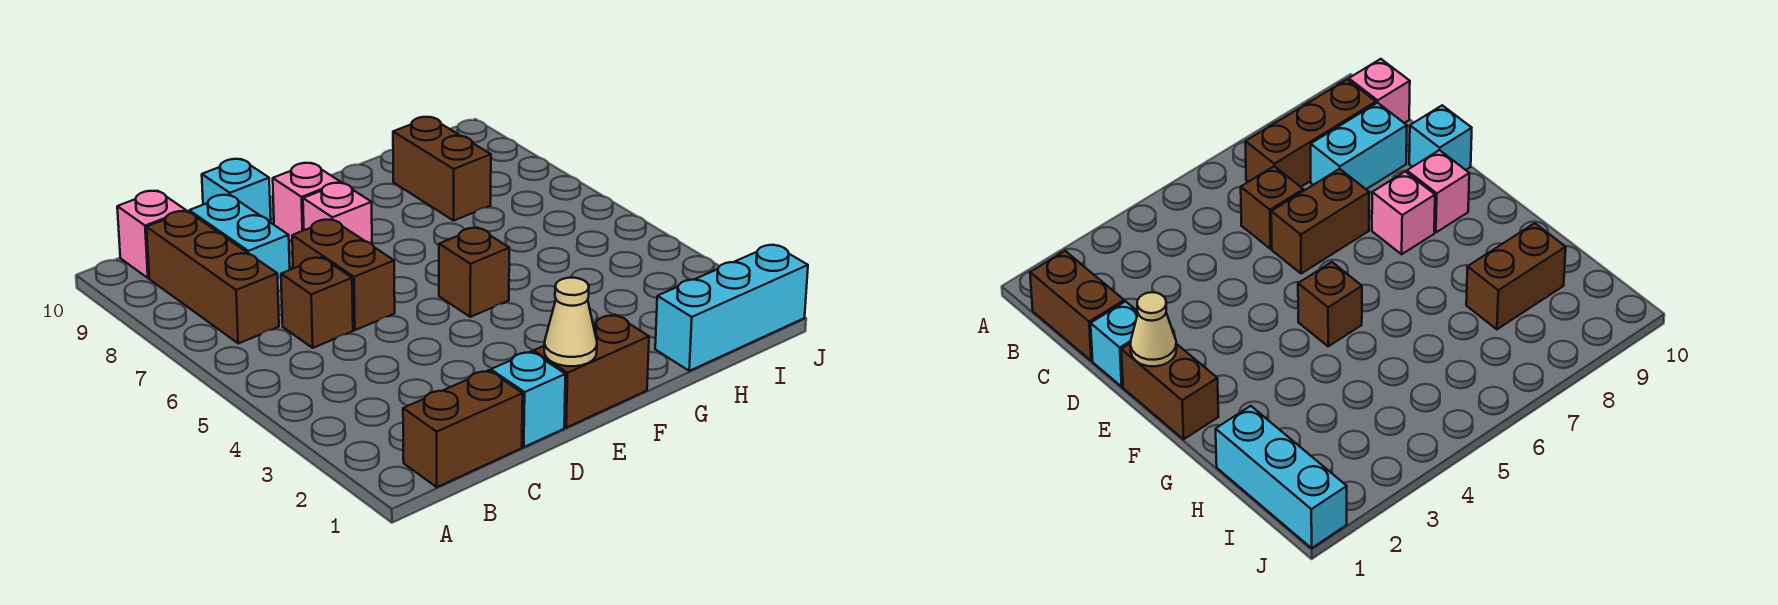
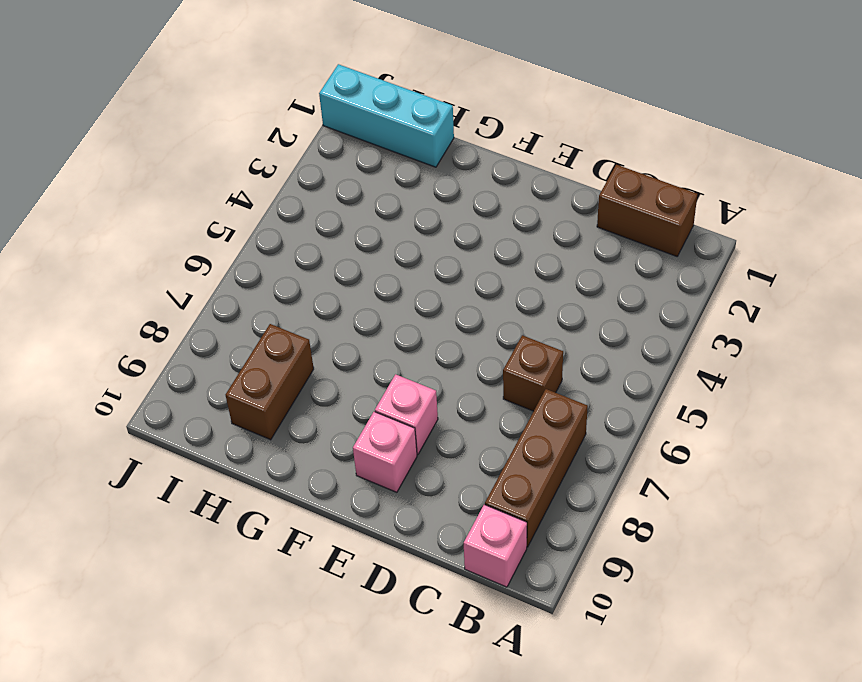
none -> cyan brick C8:C9 level 1
none -> cyan brick D1 level 1
none -> brown brick D6:D7 level 1

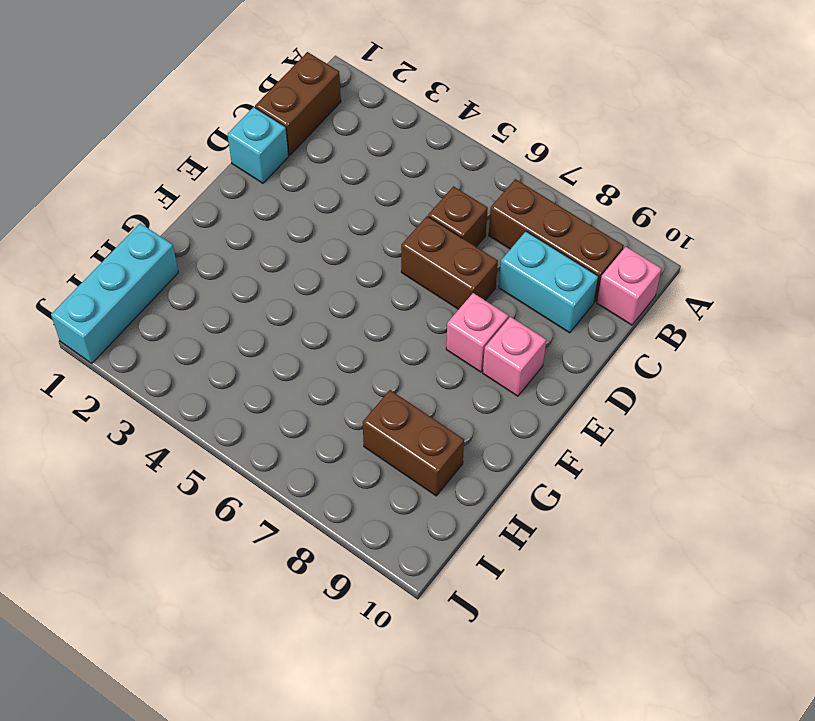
none -> cyan brick D10 level 1
none -> brown brick E1:F1 level 1
none -> brown brick F5 level 1

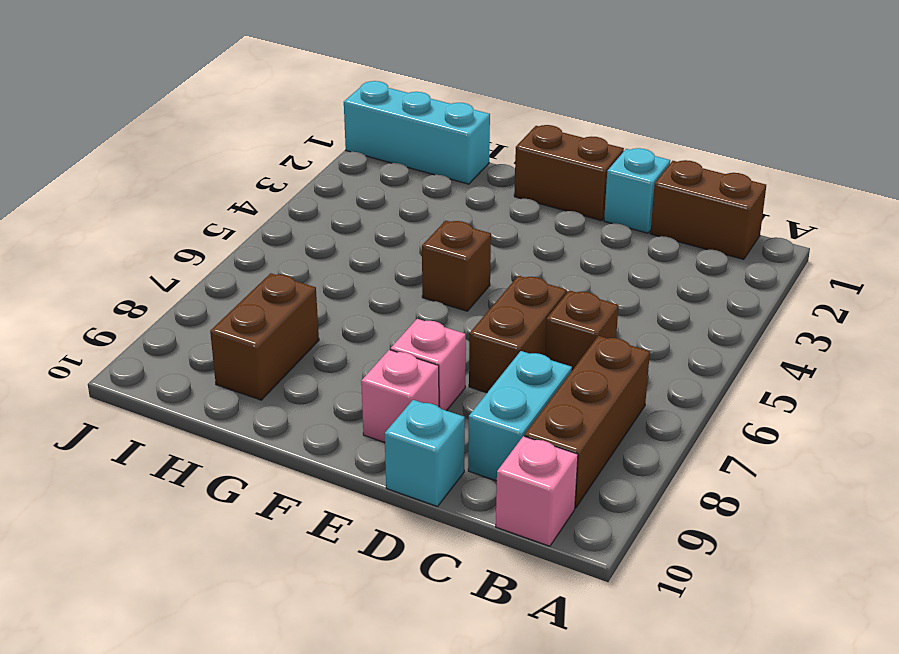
none -> tan cone E1 level 2

